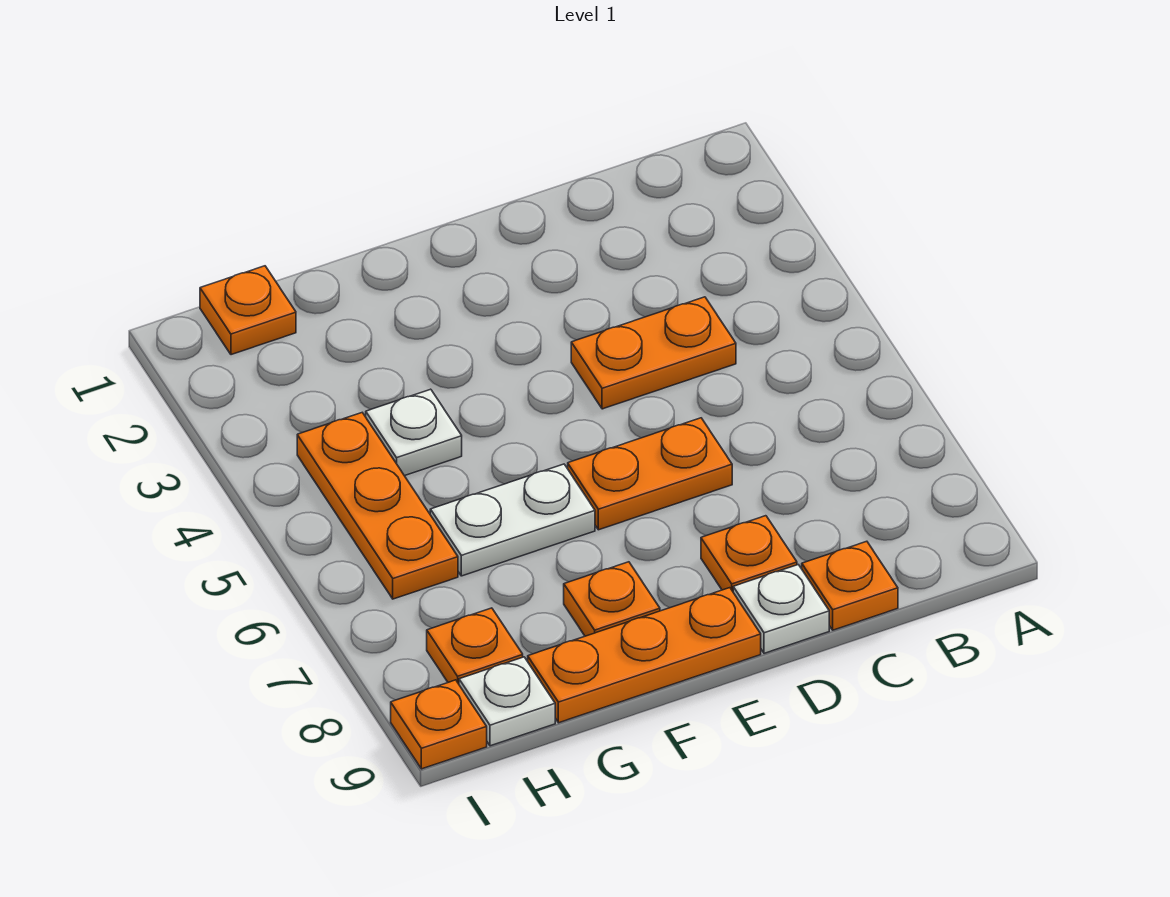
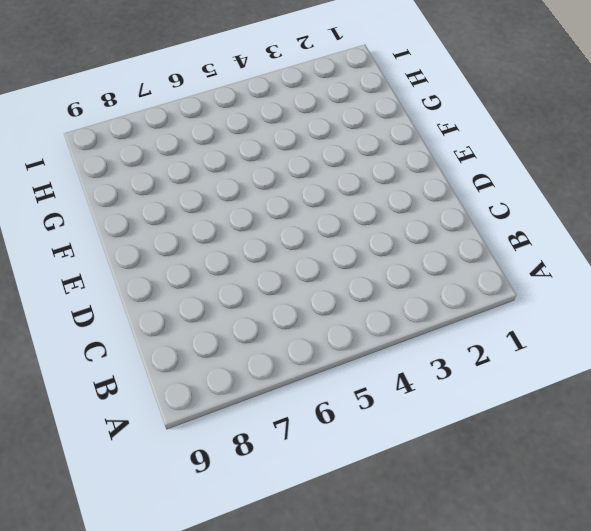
none -> orange plate C4:D4 level 1
none -> orange plate C9 level 1
none -> orange plate D6:E6 level 1

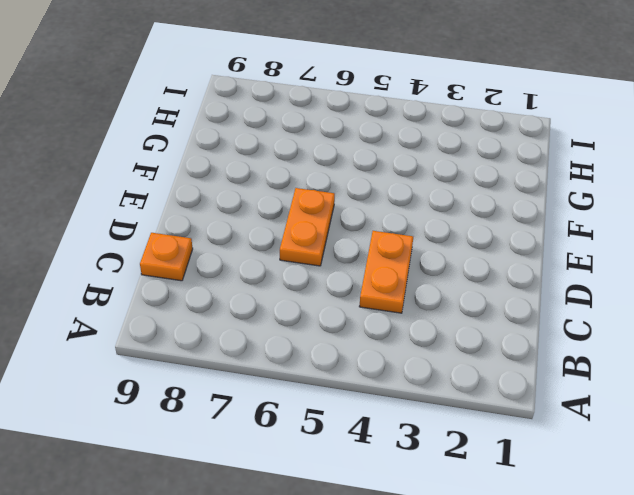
none -> orange plate D8 level 1
none -> white plate D9 level 1
none -> orange plate E9:G9 level 1

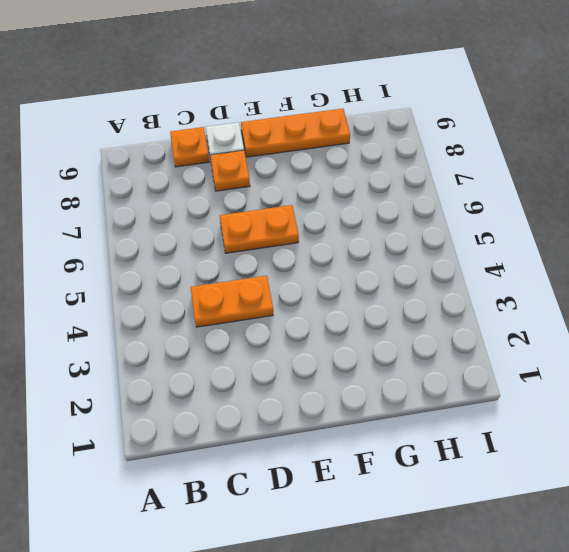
none -> white plate F6:G6 level 1
none -> orange plate F8 level 1
none -> white plate G4 level 1

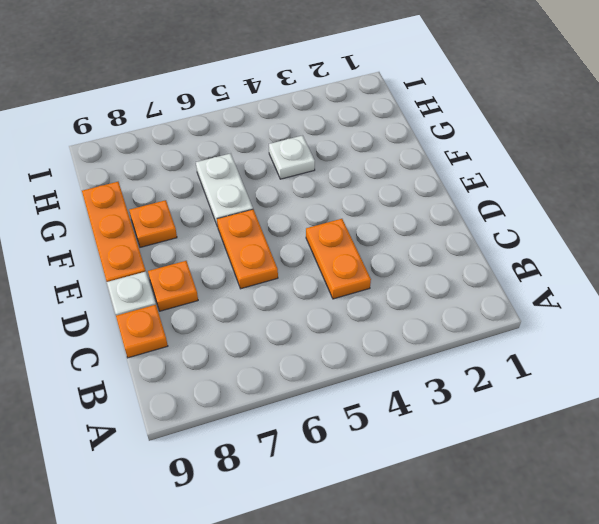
none -> orange plate H1 level 1
none -> orange plate H4:H6 level 1
none -> orange plate H8 level 1

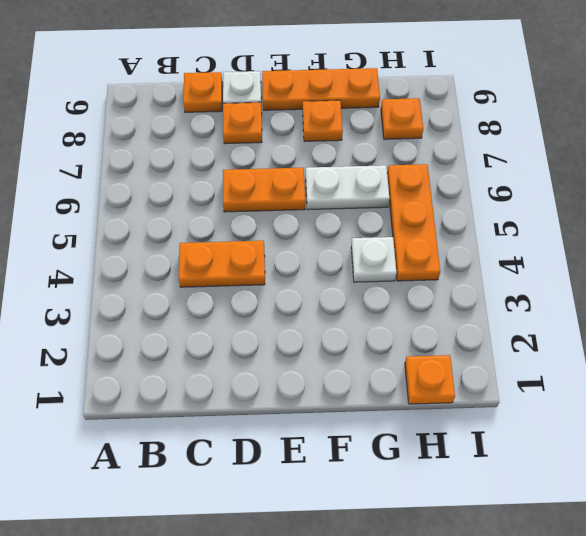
none -> white plate H9 level 1
none -> orange plate I9 level 1

